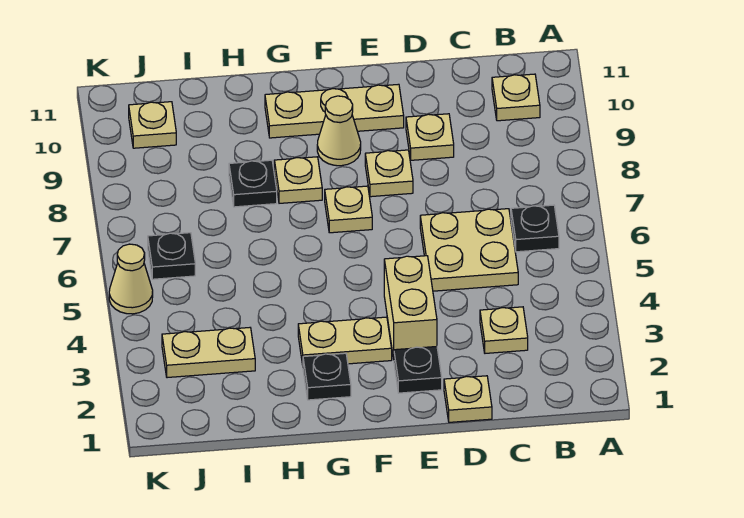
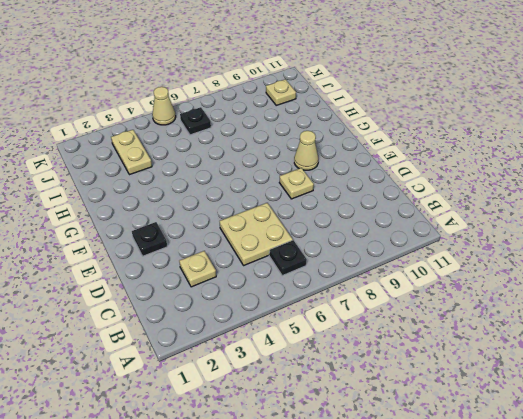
none -> tan plate B10 level 1
none -> tan plate D1 level 1
none -> tan plate D9 level 1

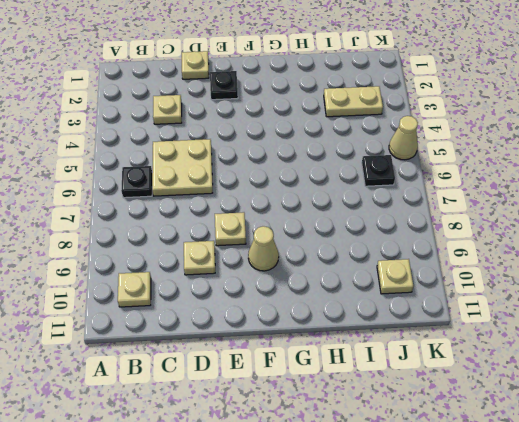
none -> tan brick E3:E4 level 1
none -> tan plate E10:G10 level 1
none -> tan plate F3:G3 level 1

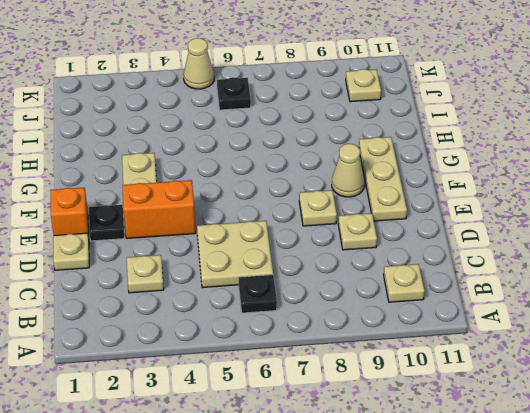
orange brick E1 level 1 -> none
orange brick E3:E4 level 1 -> tan brick E3:E4 level 1
none -> tan plate F7 level 1
none -> black plate G2 level 1
none -> tan plate G8 level 1

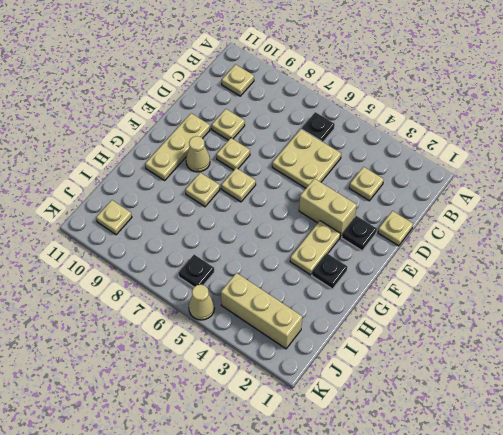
tan brick J2:J4 level 1 -> tan plate I3:J3 level 1
none -> black plate H8 level 1

